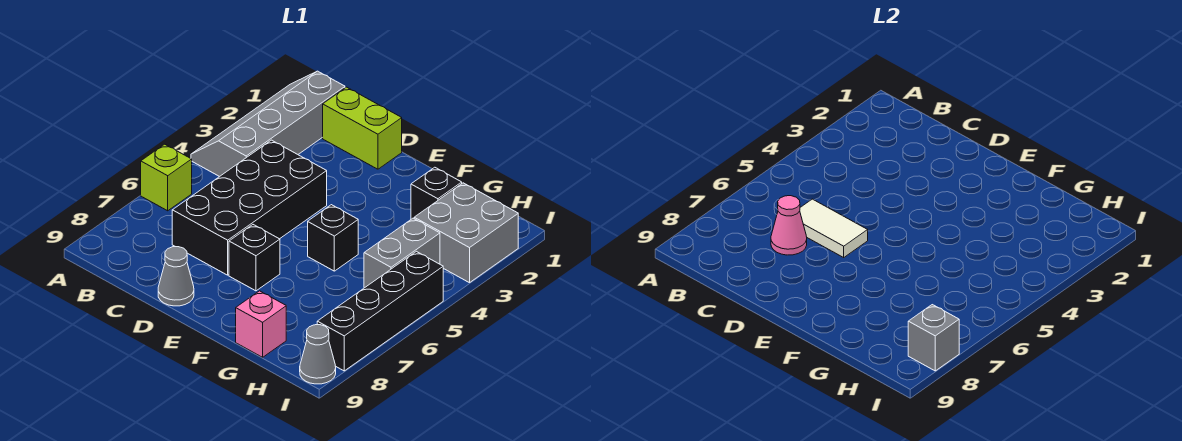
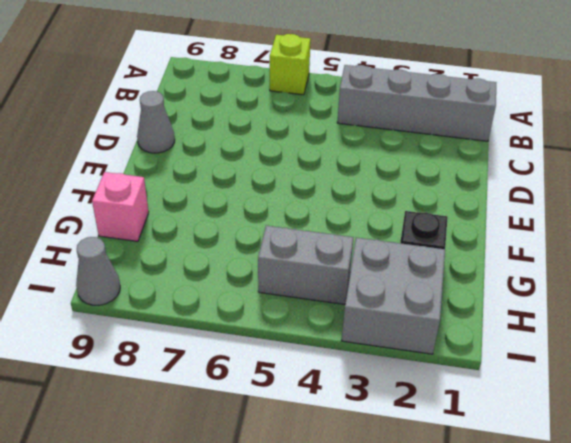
none -> lime brick C1:D1 level 1
none -> black brick C4:D7 level 1
none -> black brick E7 level 1

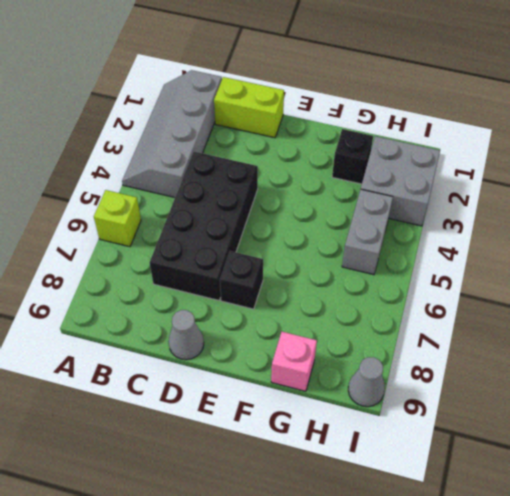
none -> black brick F5 level 1
none -> black brick I5:I8 level 1
none -> white tile C6:D6 level 2

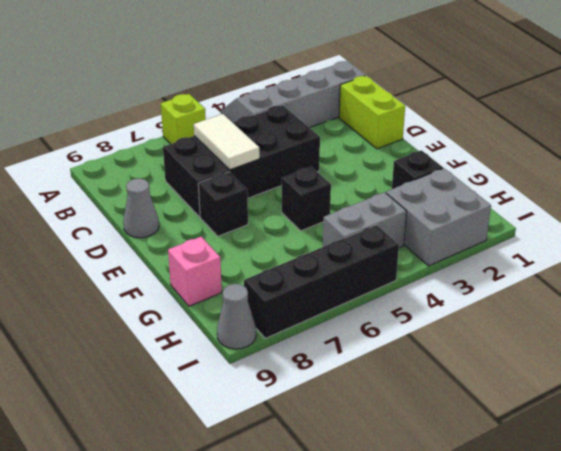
none -> pink cone C7 level 2
none -> grey brick I8 level 2

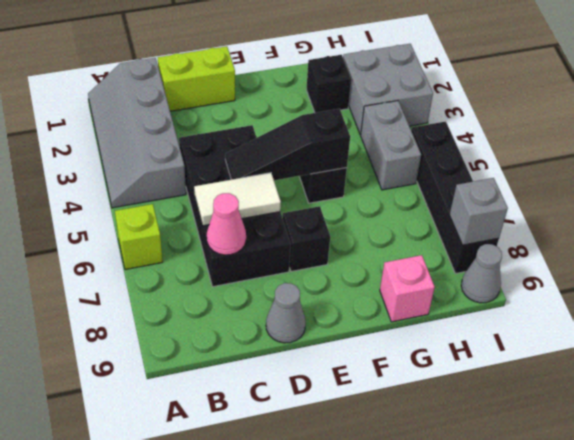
black slope D5:F5 level 2 top F -> none

